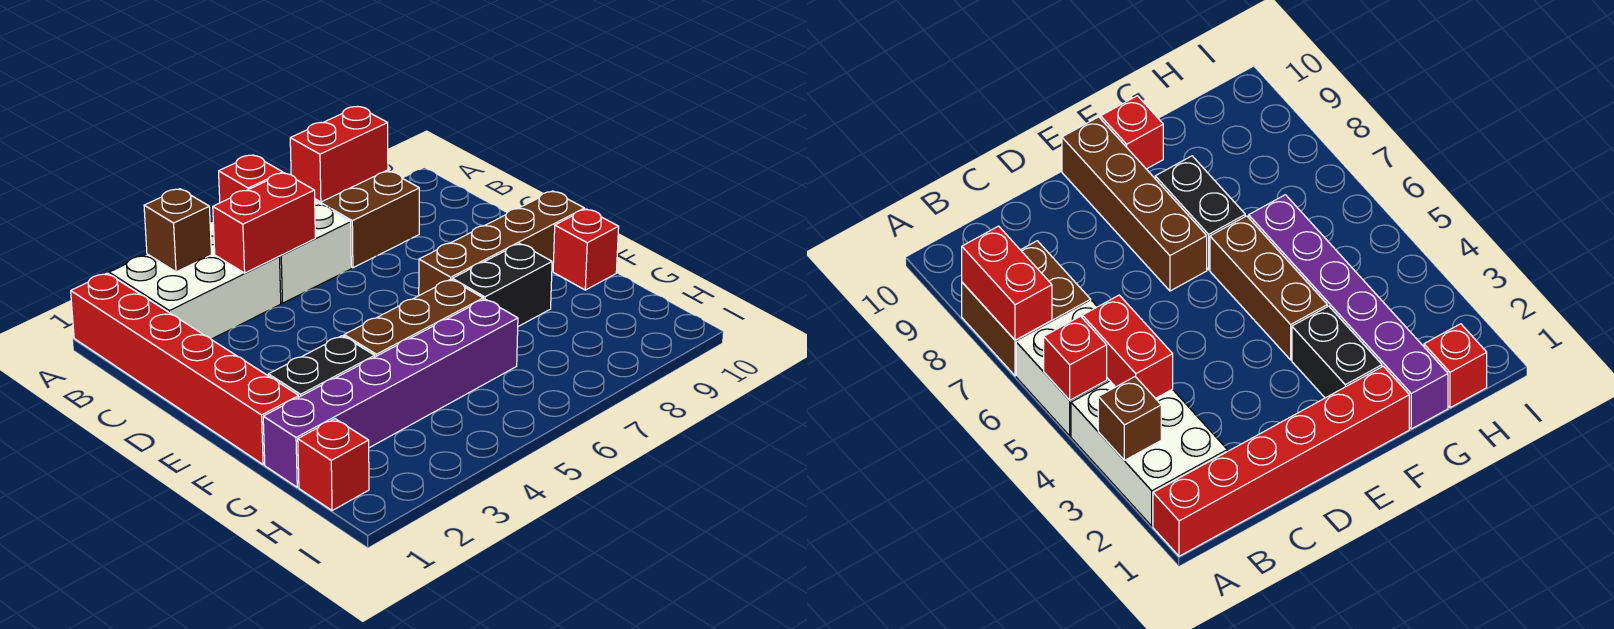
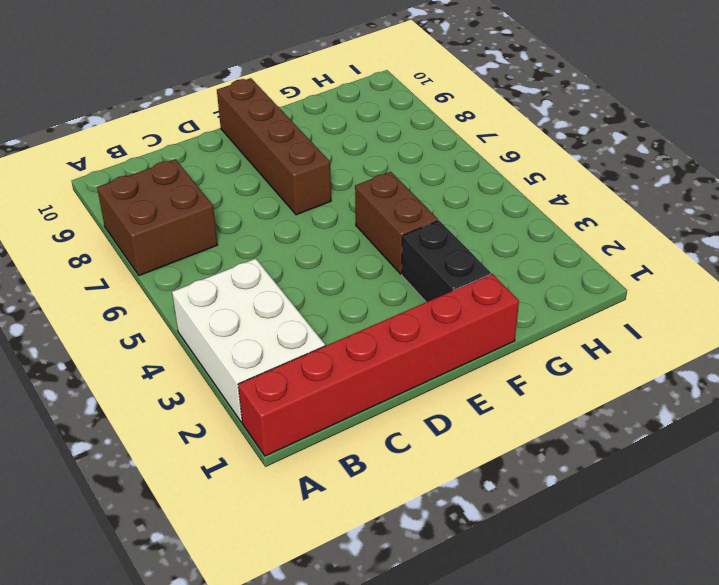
brown brick F4:F5 level 1 -> brown brick F4:F6 level 1
none -> white brick A5:B6 level 1
none -> black brick F7:F8 level 1
none -> red brick F10 level 1

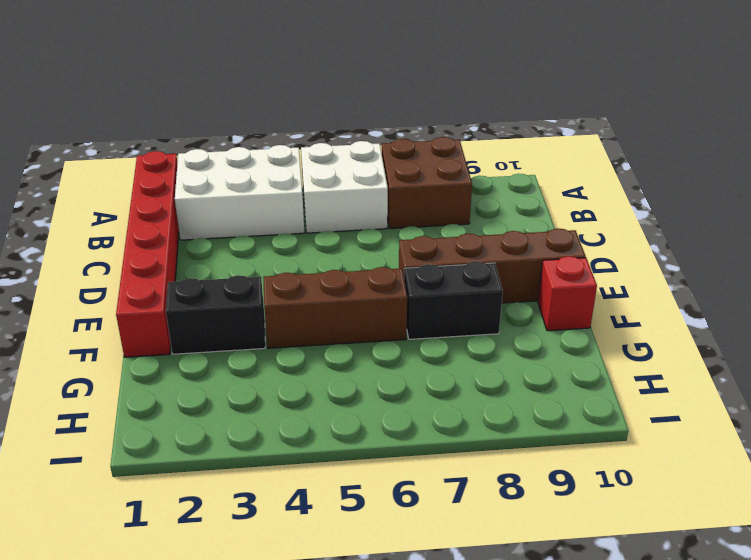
none -> purple brick G1:G6 level 1
none -> red brick H1 level 1
none -> brown brick A3 level 2

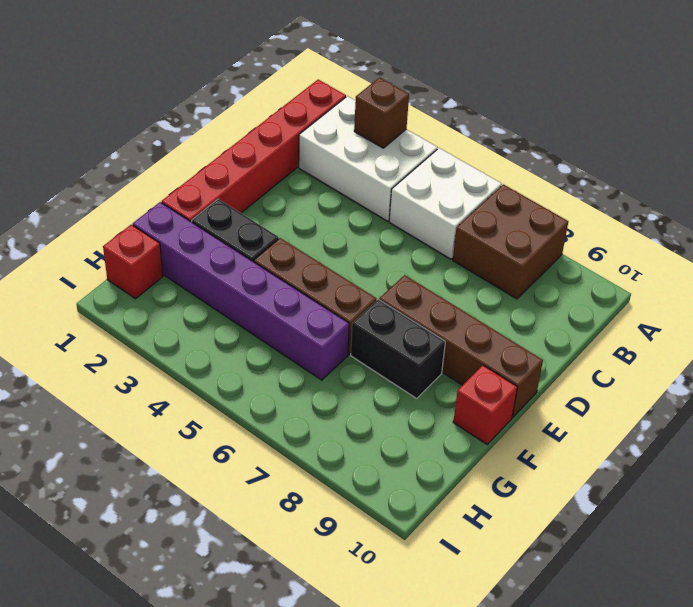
none -> red brick A5 level 2
none -> red brick A7:A8 level 2
none -> red brick B4:B5 level 2

